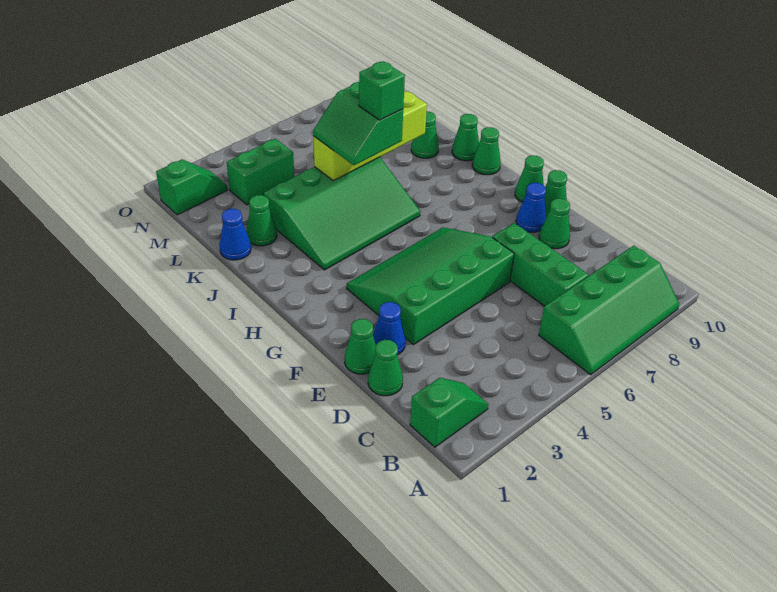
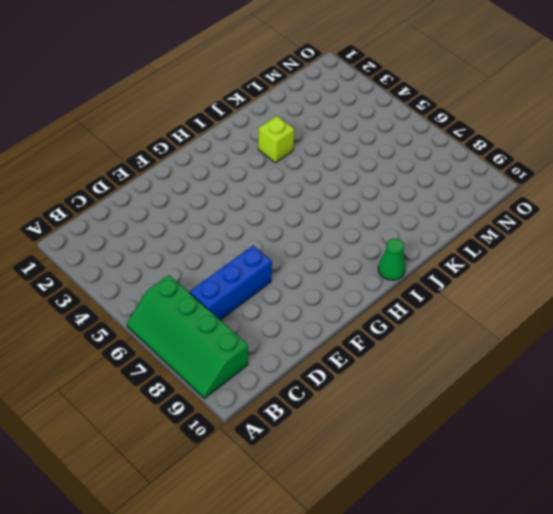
blue brick C7:E7 level 1 -> green brick C7:E7 level 1
lime brick J3 level 1 -> green slope I3:K6 level 1 top K
none -> green slope B1:B2 level 1 top 1
none -> green cone D1 level 1
none -> green cone E1 level 1

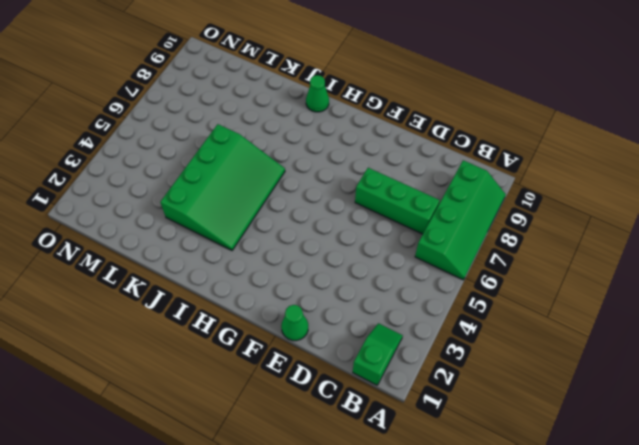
none -> green cone D1 level 1
none -> blue cone E2 level 1
none -> green slope E3:G6 level 1 top E

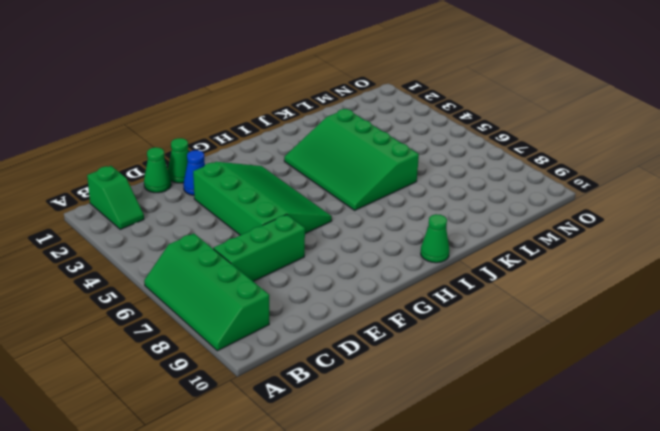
none -> green cone E9 level 1
none -> blue cone F9 level 1
none -> green cone F10 level 1

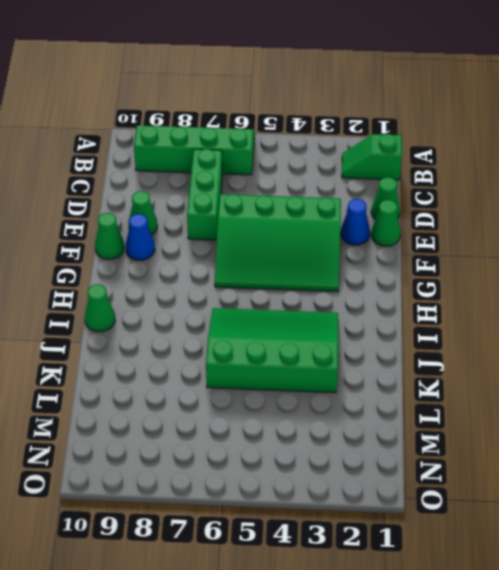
none -> green cone G10 level 1
none -> green cone J10 level 1
none -> blue cone K1 level 1

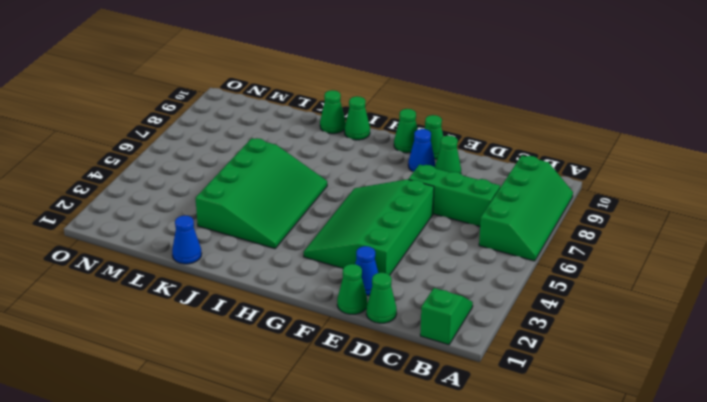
none -> green cone K2 level 1
none -> green cone K9 level 1
none -> green brick M3:M4 level 1

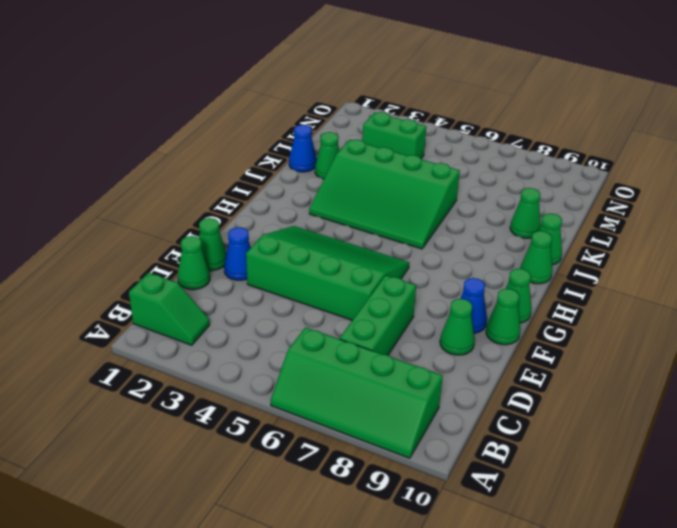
none -> green slope N1:N2 level 1 top 1
none -> lime brick K5:K8 level 2
none -> green slope J5:K6 level 3 top 6

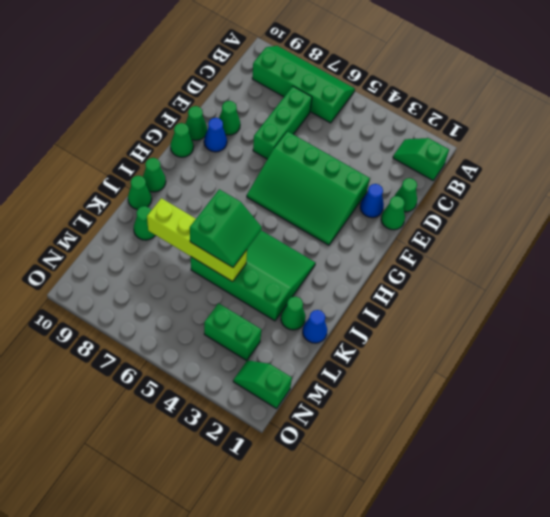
none -> green brick J6 level 4

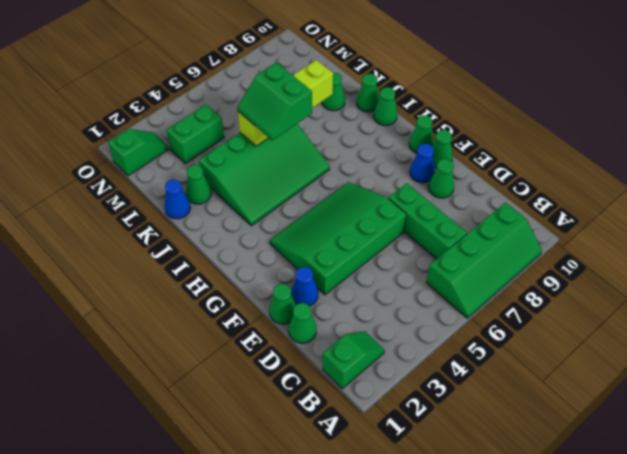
none -> green brick J6 level 4

